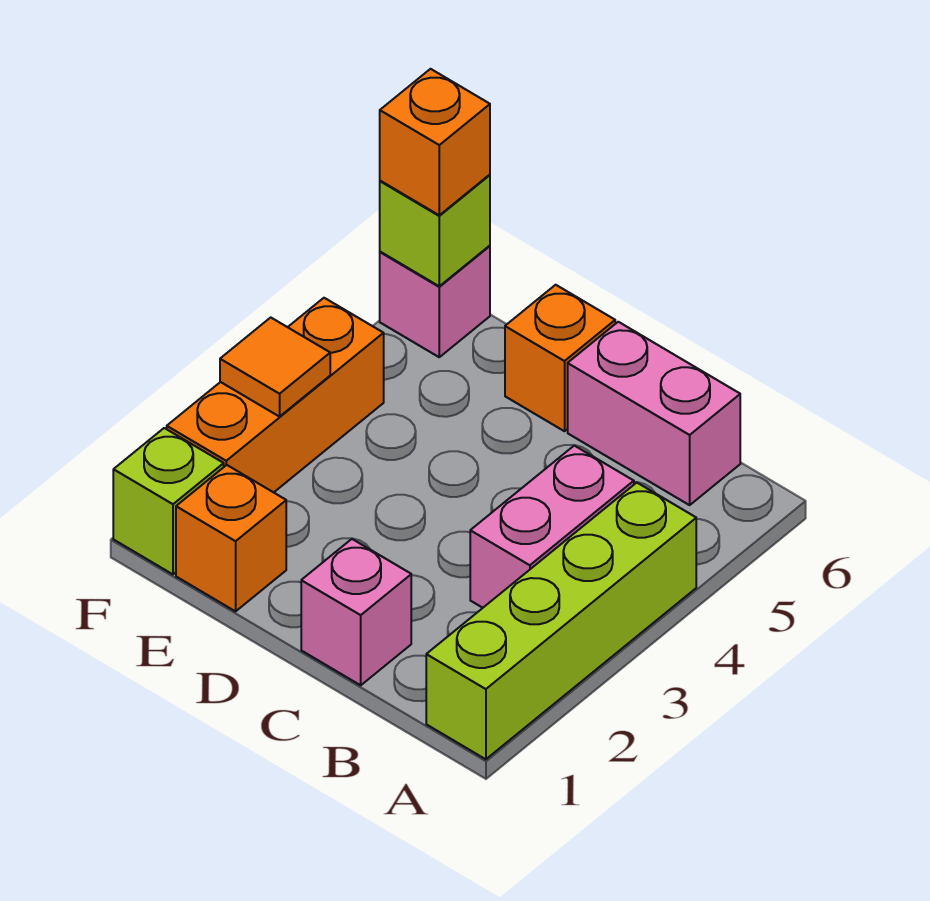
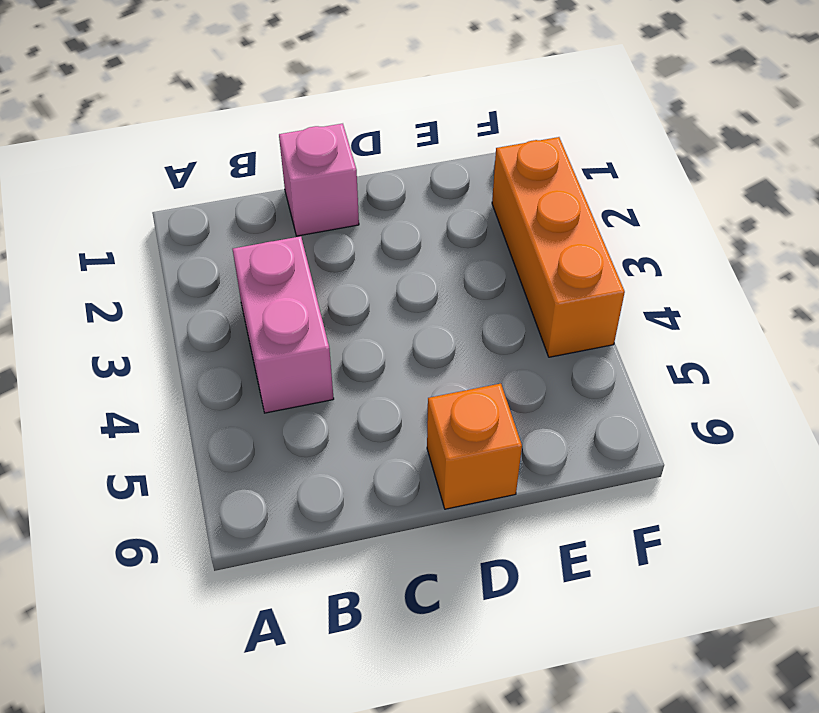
none -> lime brick A1:A4 level 1
none -> pink brick B6:C6 level 1
none -> orange brick E1 level 1

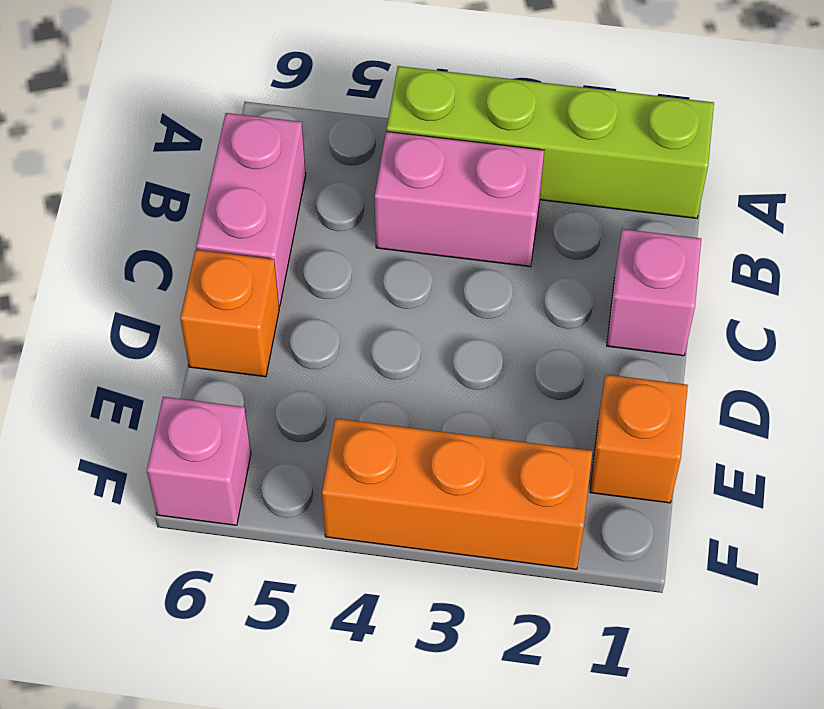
none -> lime brick F1 level 1
none -> orange tile F3 level 2
none -> lime brick F6 level 2

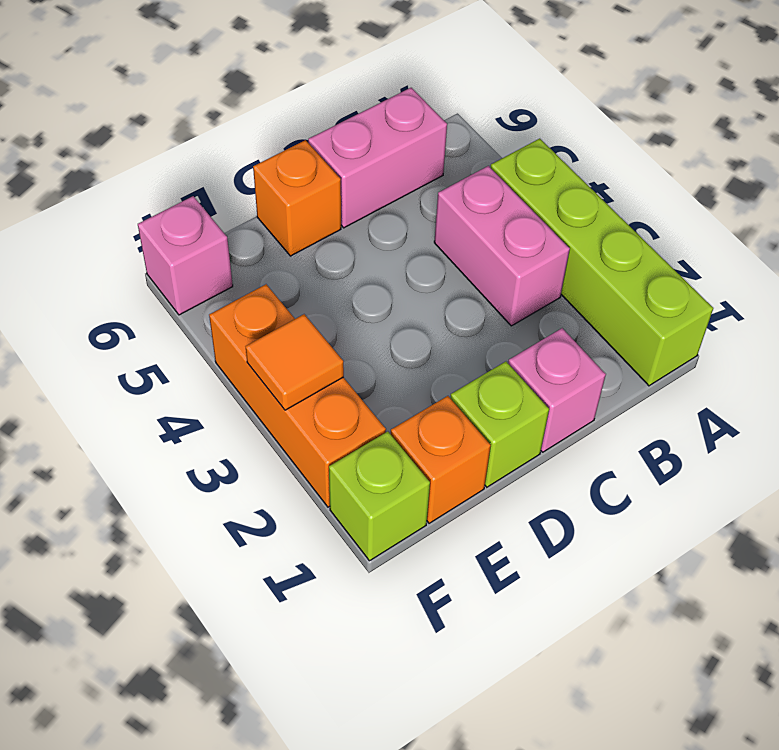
lime brick D1 level 1 -> lime brick F6 level 2
none -> orange brick F6 level 3

